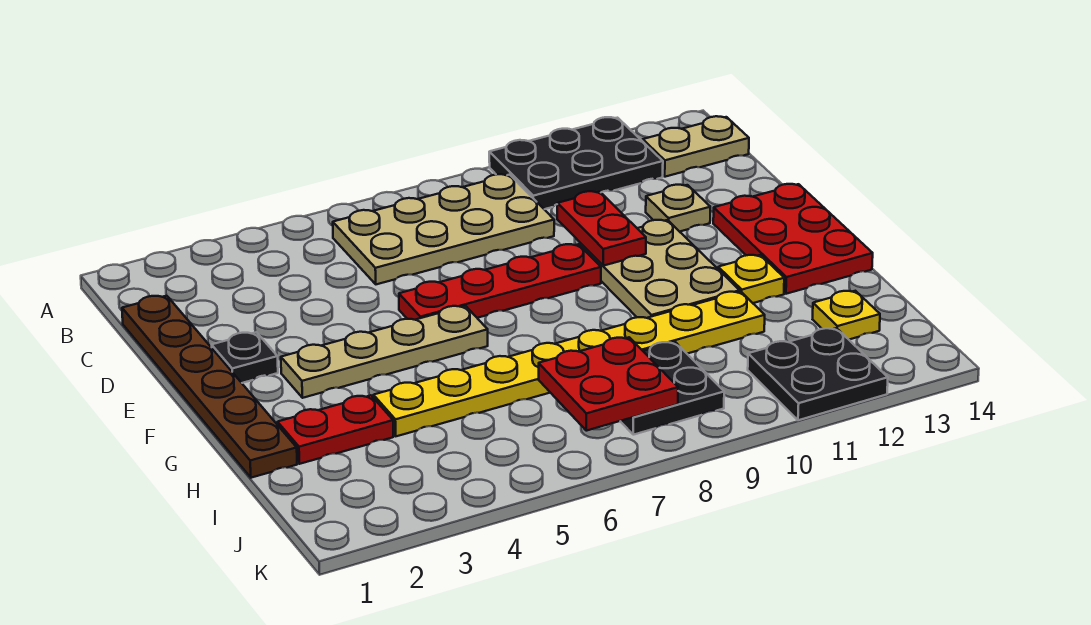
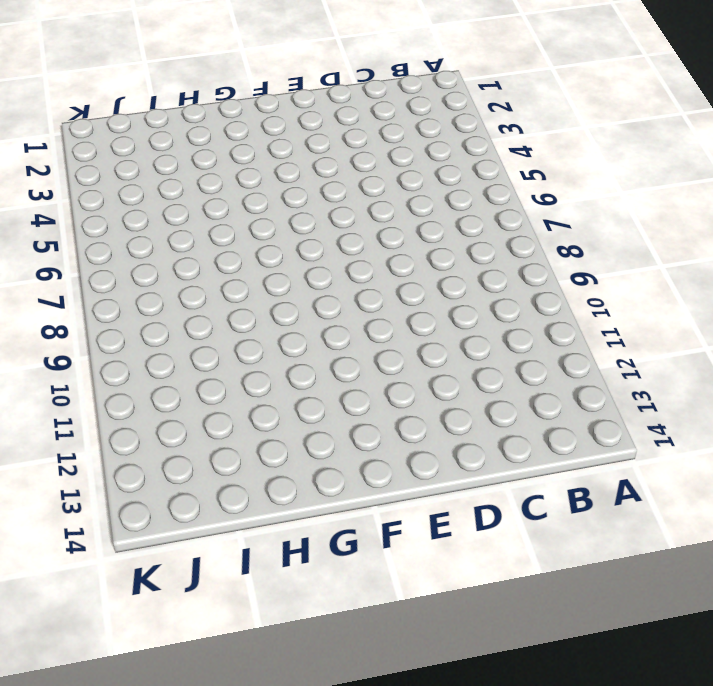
none -> black plate A10:B12 level 1
none -> tan plate B6:C9 level 1
none -> tan plate B13:B14 level 1

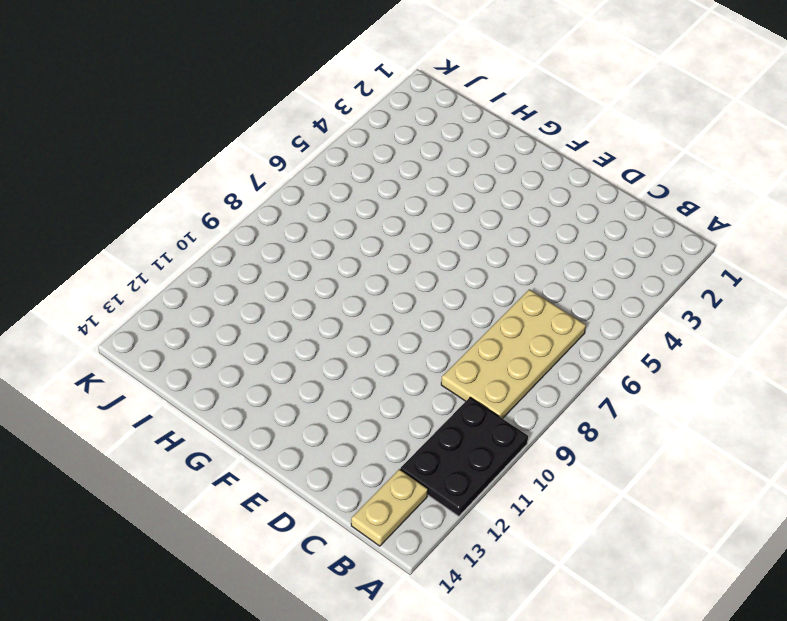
none -> brown plate C1:H1 level 1
none -> tan plate D12 level 1
none -> black plate E2 level 1

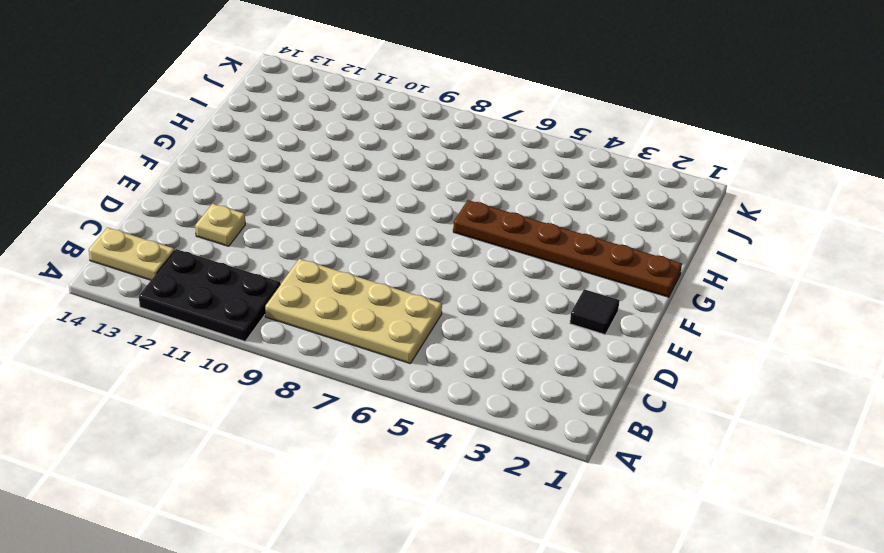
black tile E2 level 1 -> black plate E2 level 1
brown plate G1:G6 level 1 -> brown plate C1:H1 level 1
none -> red plate E6:E9 level 1
none -> tan plate E10:G11 level 1
none -> red plate E13:G14 level 1

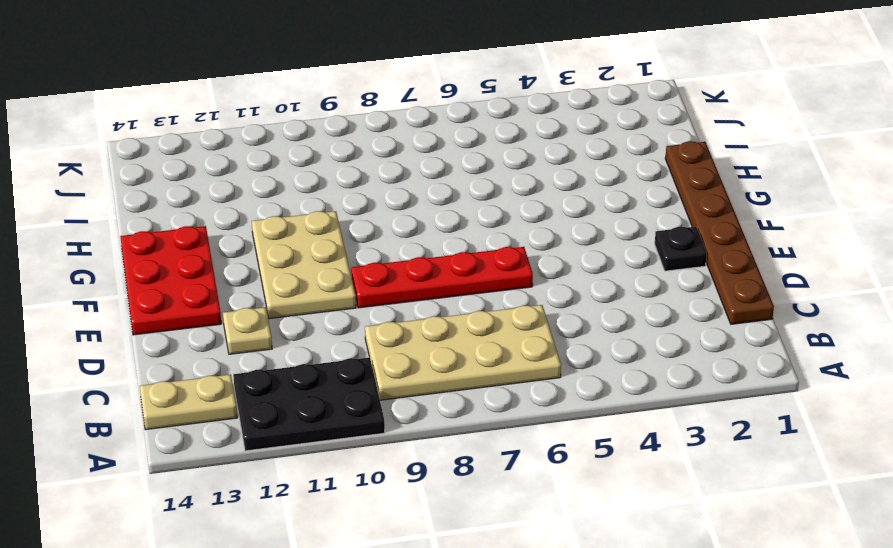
none -> tan plate F3:F6 level 1
none -> yellow plate G12 level 1
none -> red plate H2:H3 level 1

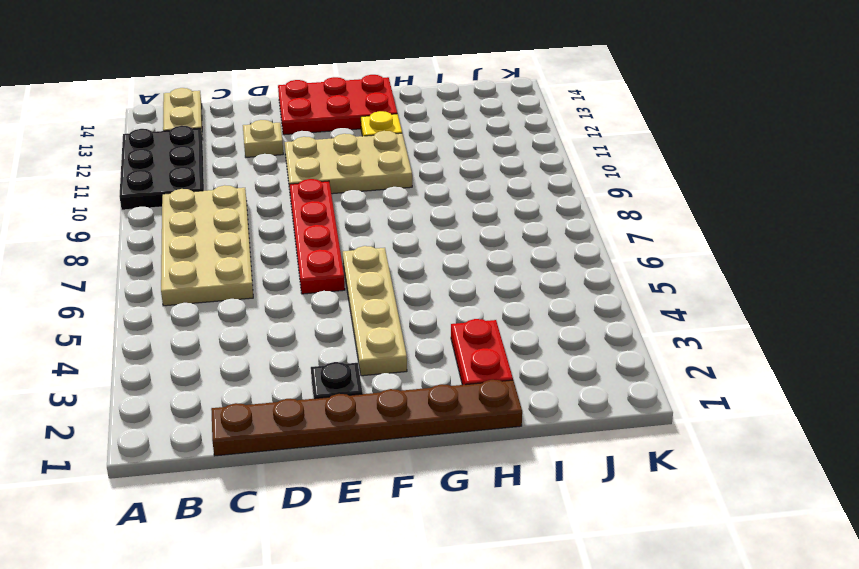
none -> yellow plate H4:H11 level 1
none -> black plate I8:J9 level 1
none -> yellow plate I13 level 1

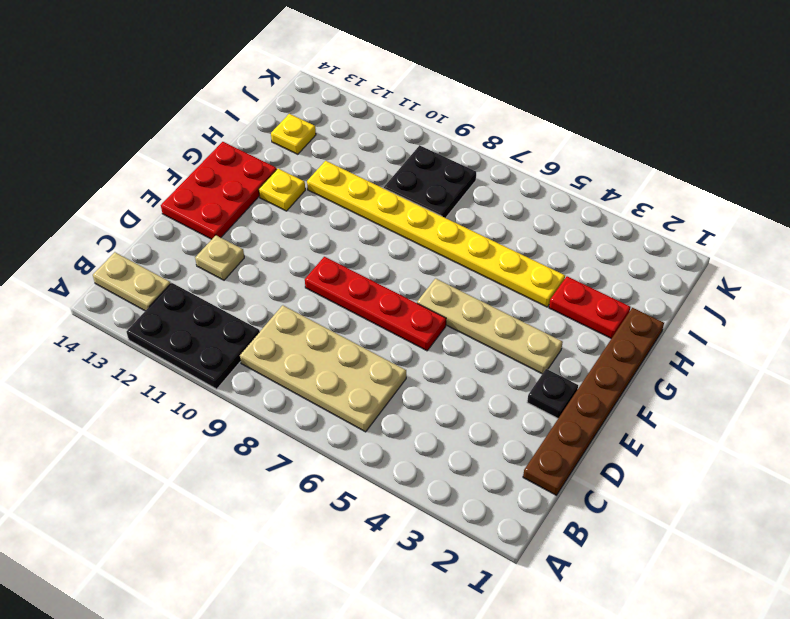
none -> tan plate E10:G11 level 1
none -> black plate J11:K12 level 1
none -> red plate D10:E10 level 2

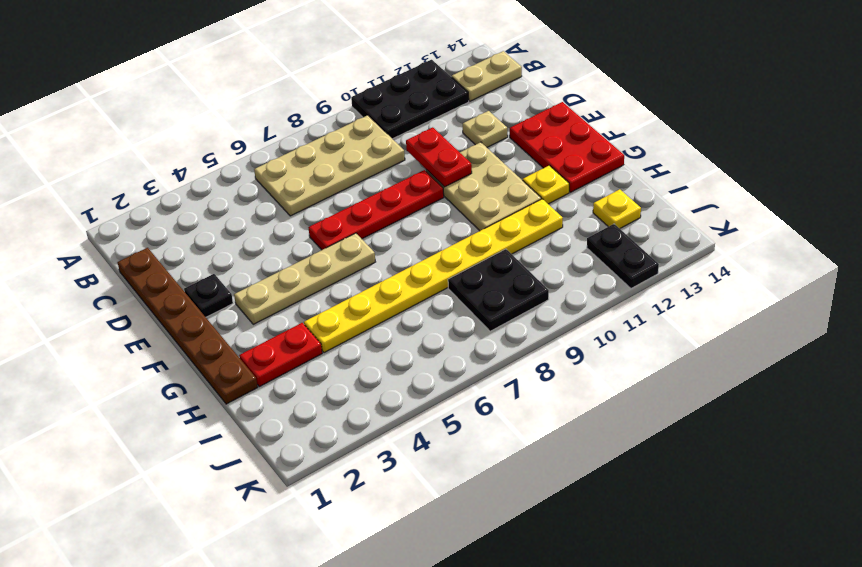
black plate J12:K12 level 1 -> black plate J11:K12 level 1
none -> red plate I7:J8 level 2

